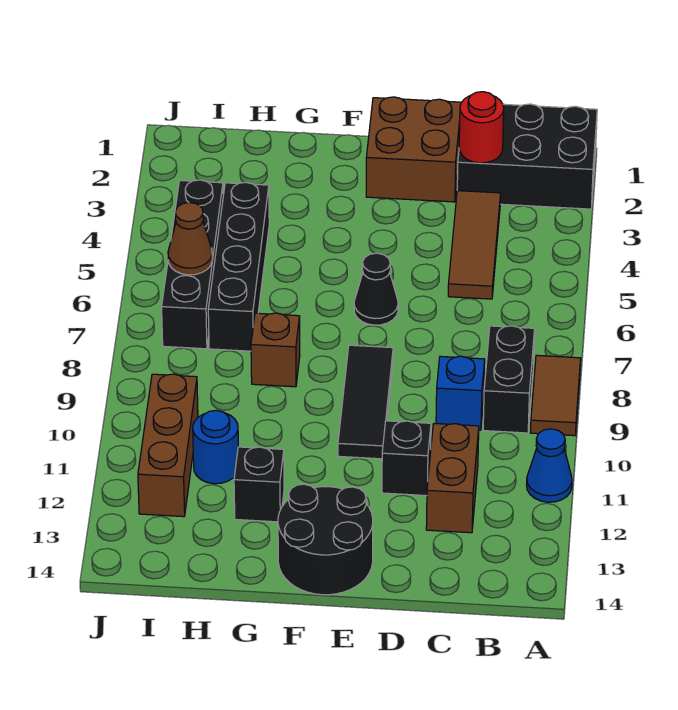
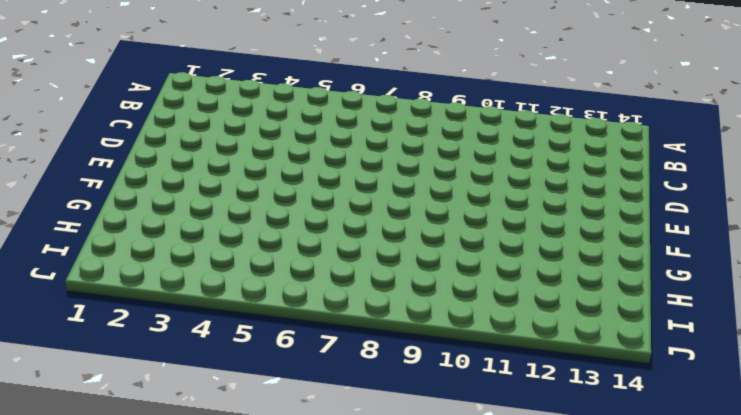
none -> black brick A1:C2 level 1
none -> brown tile A8:A9 level 1
none -> blue cone A11 level 1

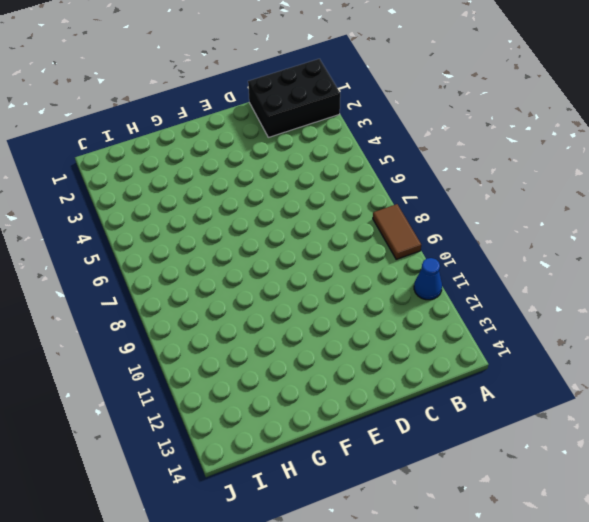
none -> black brick B8:B9 level 1
none -> brown tile C3:C5 level 1
none -> blue brick C9 level 1

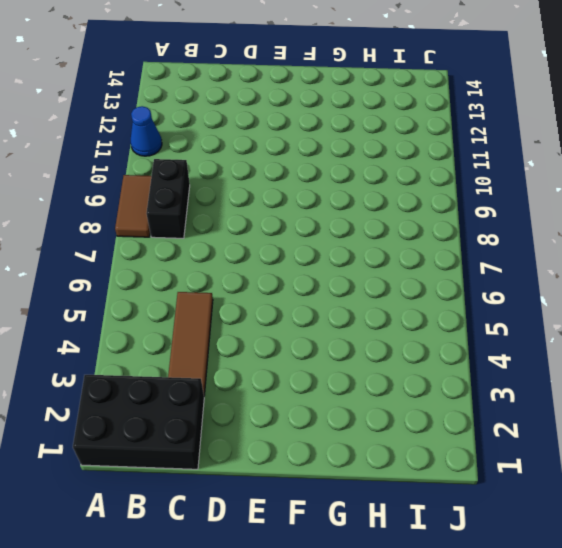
none -> blue brick C9 level 1
none -> brown brick C11:C12 level 1
none -> brown brick D1:E2 level 1

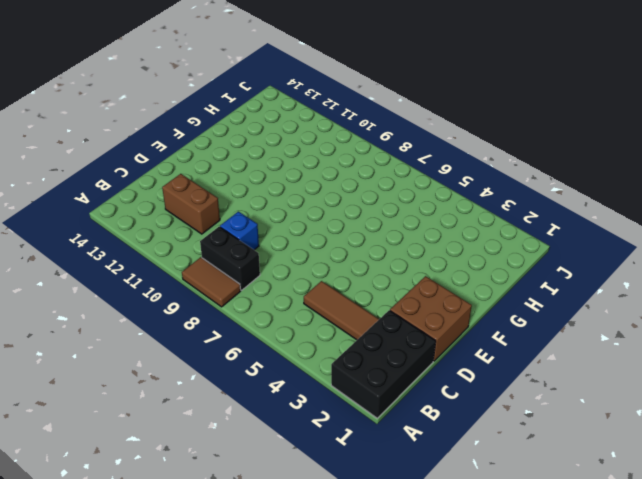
none -> blue cone A11 level 1
none -> black brick D11 level 1
none -> black cone E6 level 1

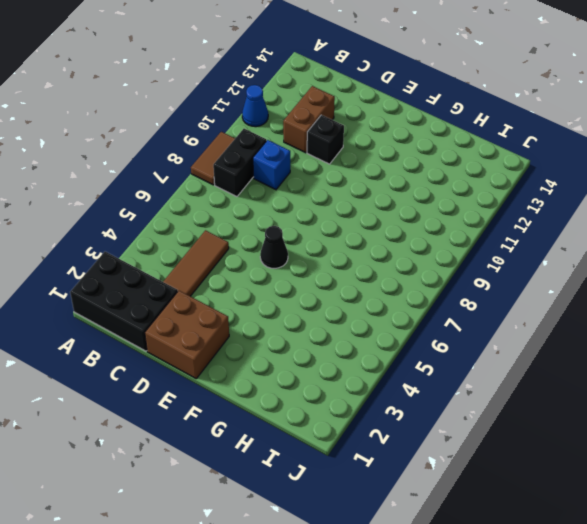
none -> black tile E8:E10 level 1
none -> black round brick E13:F14 level 1
none -> brown brick G8 level 1

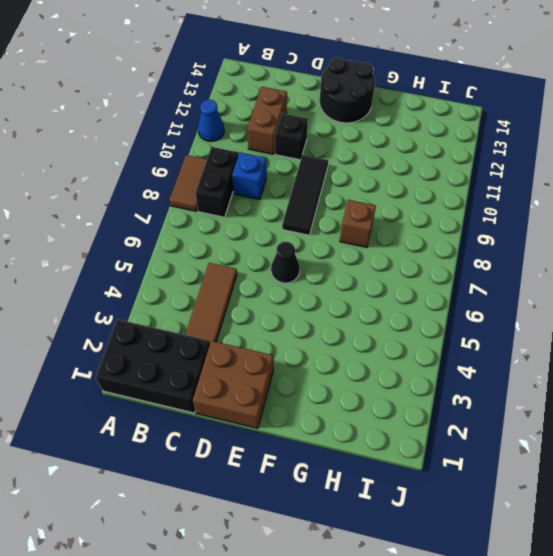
none -> black brick G12 level 1
none -> black brick H4:H7 level 1
none -> blue round brick H11 level 1

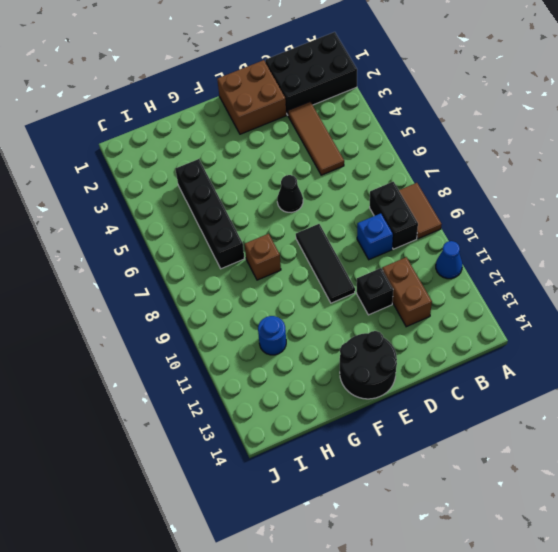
none -> black brick G12 level 1
none -> black brick I4:I7 level 1
none -> brown brick I10:I12 level 1

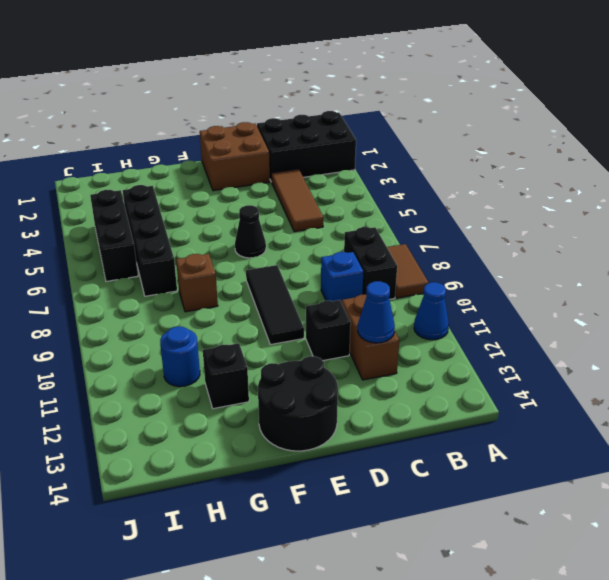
blue cone C12 level 2 -> none
black brick I4:I6 level 1 -> black brick I4:I7 level 1
none -> brown brick I10:I12 level 1
none -> red round brick C2 level 2
none -> brown cone I6 level 2

